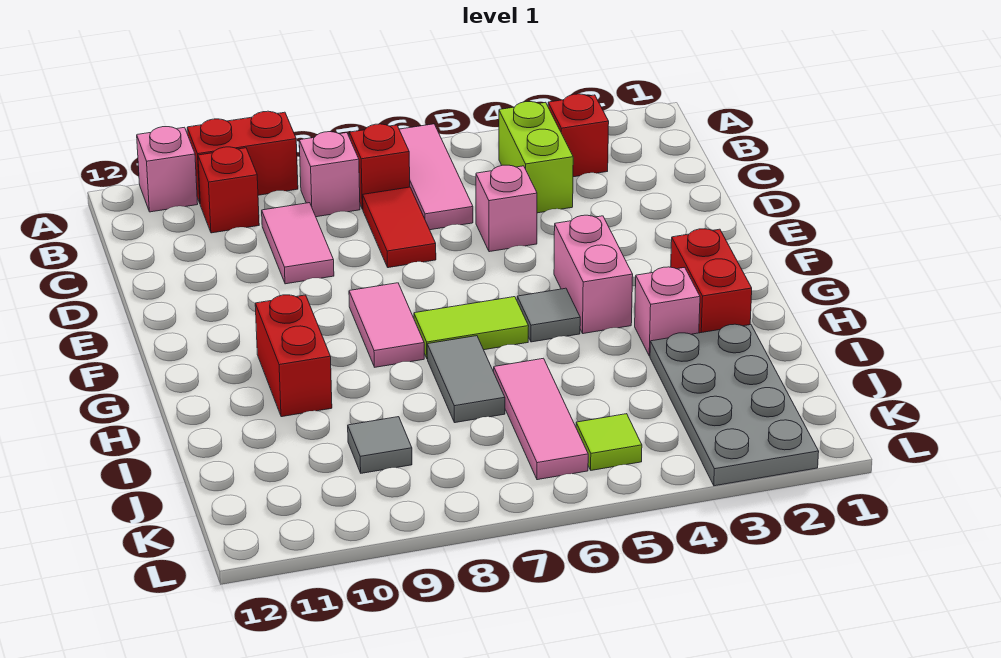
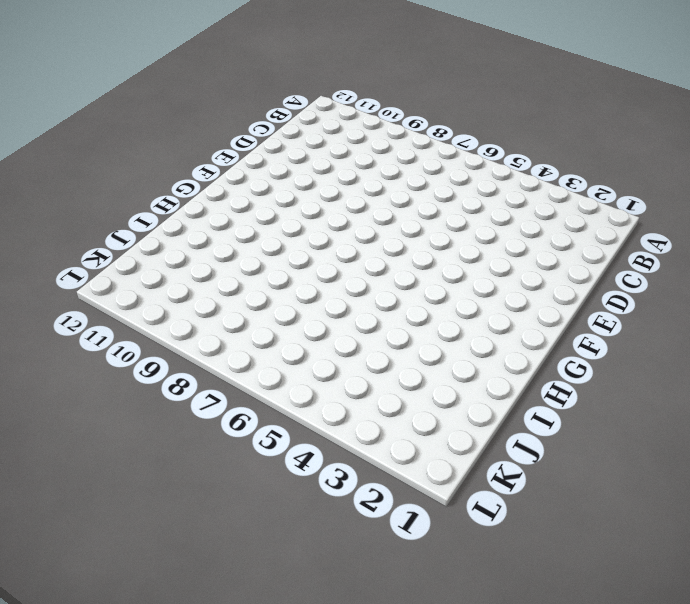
none -> pink tile A6:C6 level 1
none -> red brick A9:A10 level 1
none -> pink brick A11 level 1

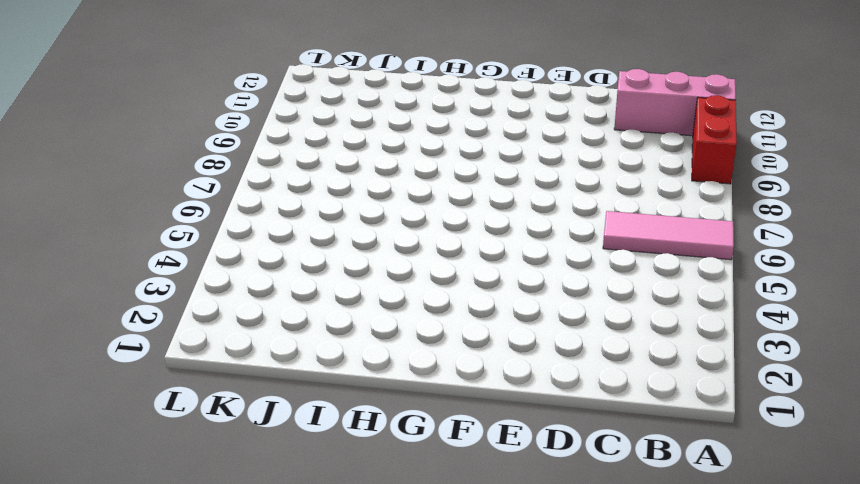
pink brick A11:C11 level 1 -> pink brick A11 level 1
none -> red brick B3 level 1
none -> lime brick B4:C4 level 1
none -> red brick B7 level 1

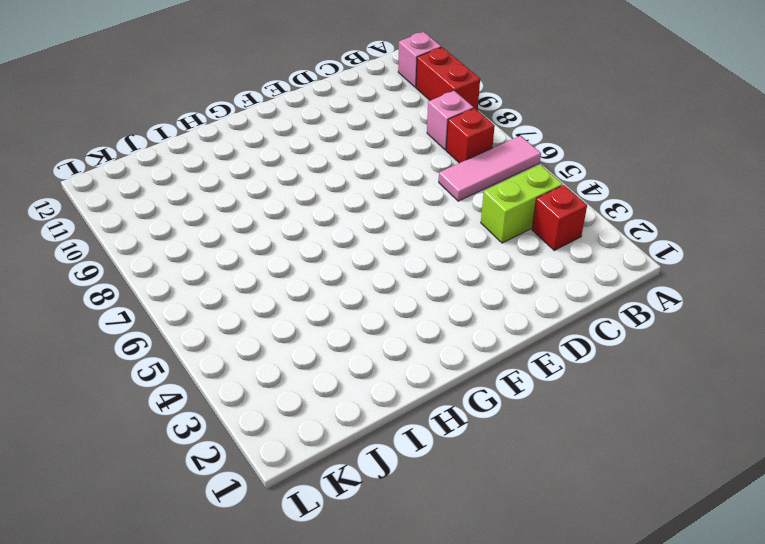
none -> red brick B10 level 1
none -> red tile C7:D7 level 1
none -> pink tile C9:D9 level 1

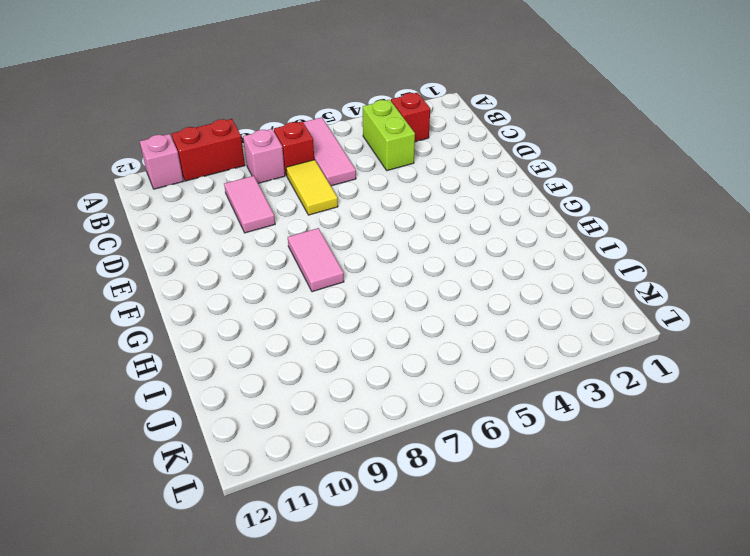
yellow tile C7:D7 level 1 -> red tile C7:D7 level 1
none -> red brick B10 level 1
none -> pink brick D5 level 1
none -> pink brick F4:G4 level 1

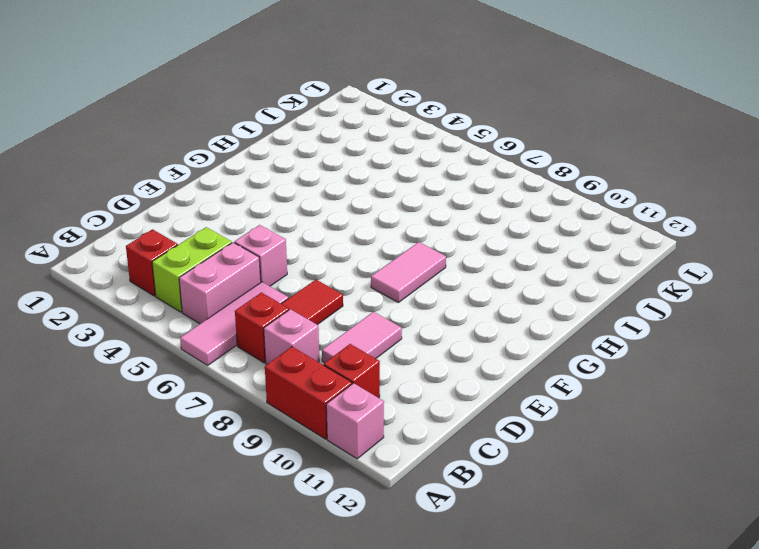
pink brick B5:C5 level 1 -> pink brick F4:G4 level 1
none -> red brick G2:H2 level 1
none -> grey tile G5 level 1
none -> lime tile G6:G7 level 1

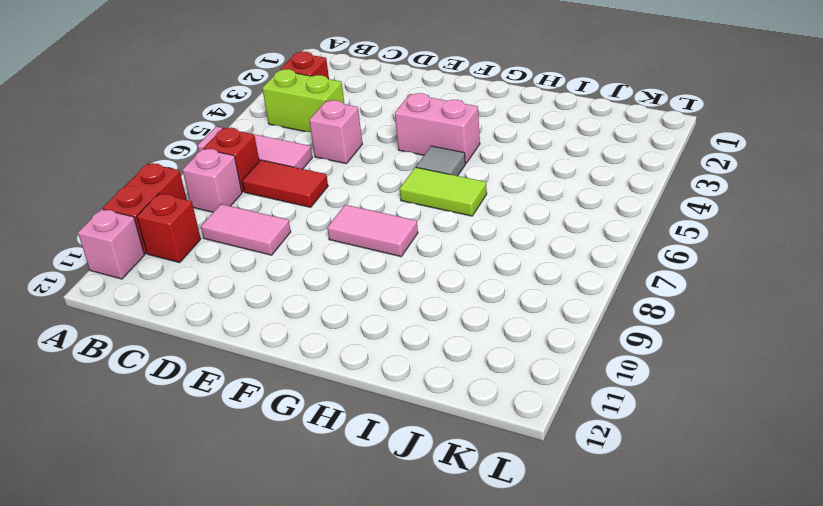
lime tile G6:H6 level 1 -> lime tile G6:G7 level 1
none -> red brick G2:H2 level 1
none -> red brick G10:H10 level 1
none -> pink brick H3 level 1

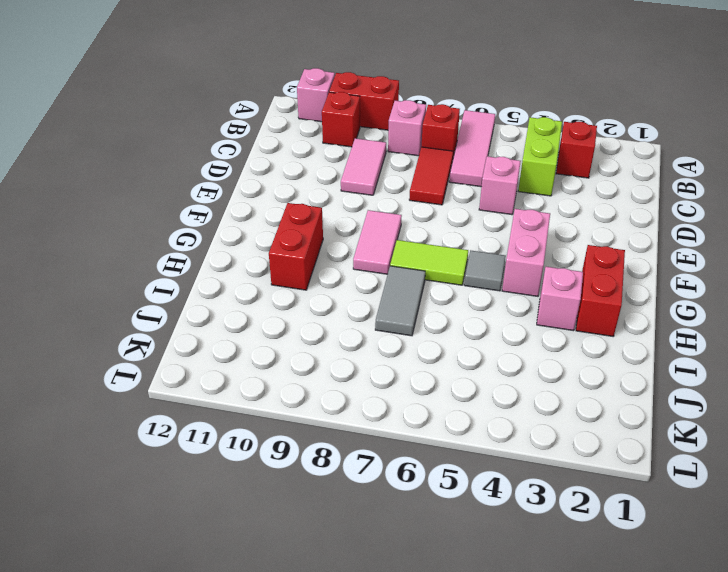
none -> grey plate I2:L3 level 1
none -> pink tile I6:K6 level 1
none -> grey tile J9 level 1

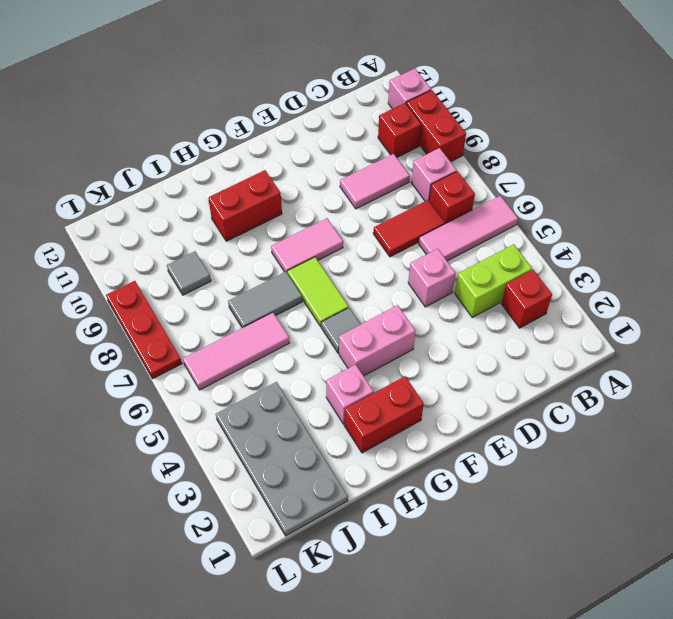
grey plate J1:K4 level 1 -> grey plate I2:L3 level 1
red plate L7:L9 level 1 -> none
none -> lime tile K5 level 1

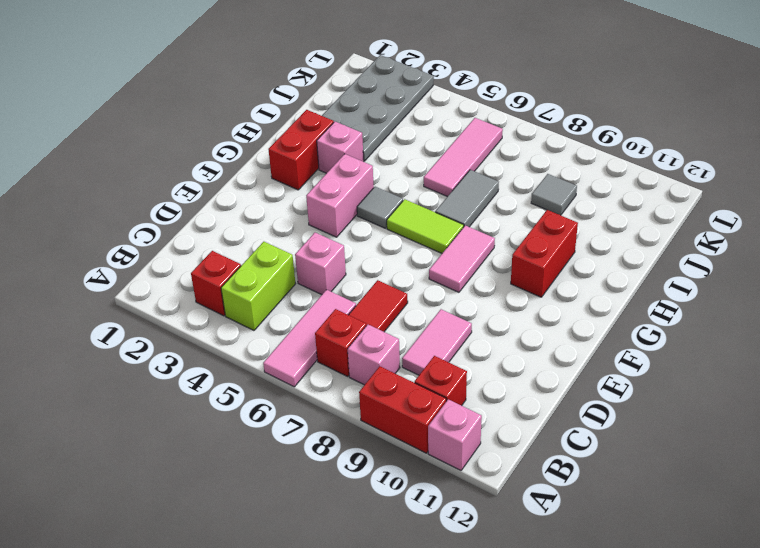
none -> lime tile K5 level 1

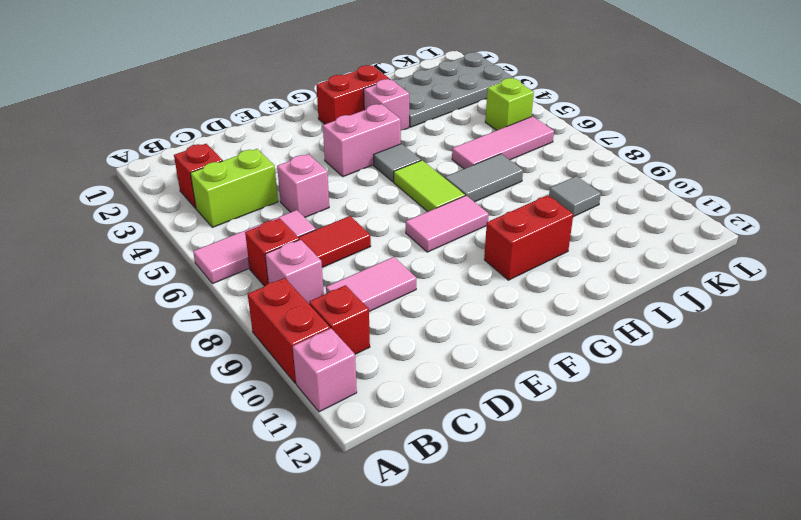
lime brick K5 level 1 -> lime tile K5 level 1

